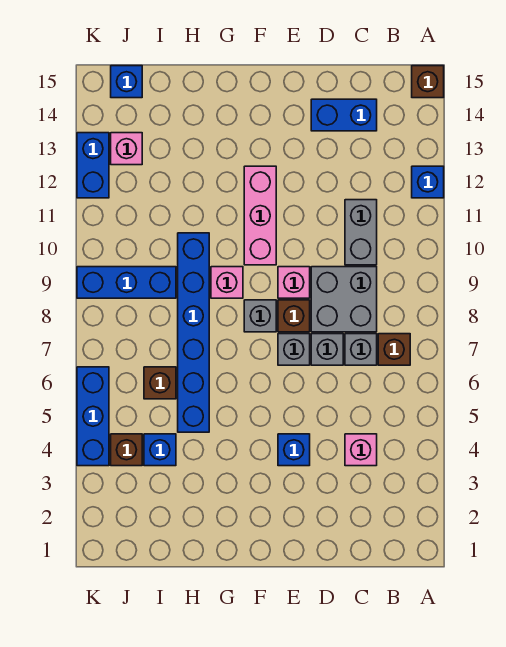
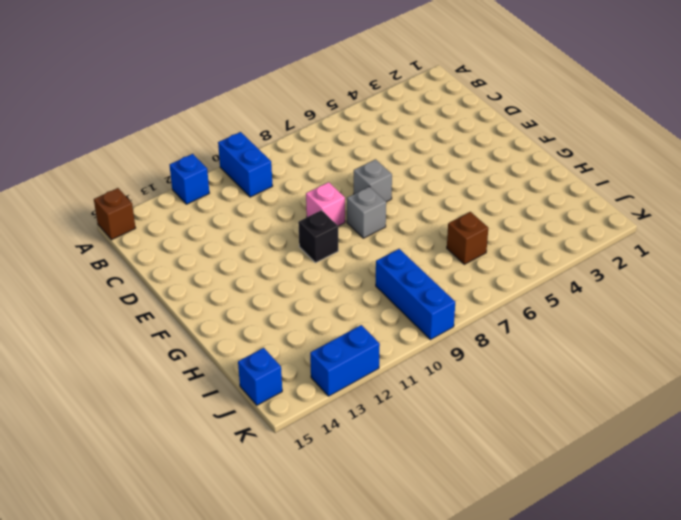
blue brick A10:B10 level 1 -> blue brick C14:D14 level 1
black brick F10 level 1 -> pink brick F10:F12 level 1
none -> brown brick B7 level 1
none -> pink brick C4 level 1
none -> grey brick C7 level 1

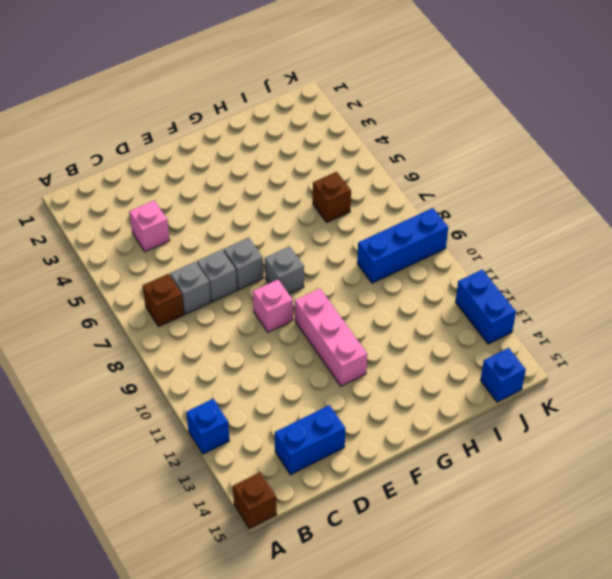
none -> grey brick C8:D9 level 1
none -> grey brick C10:C11 level 1
none -> blue brick E4 level 1

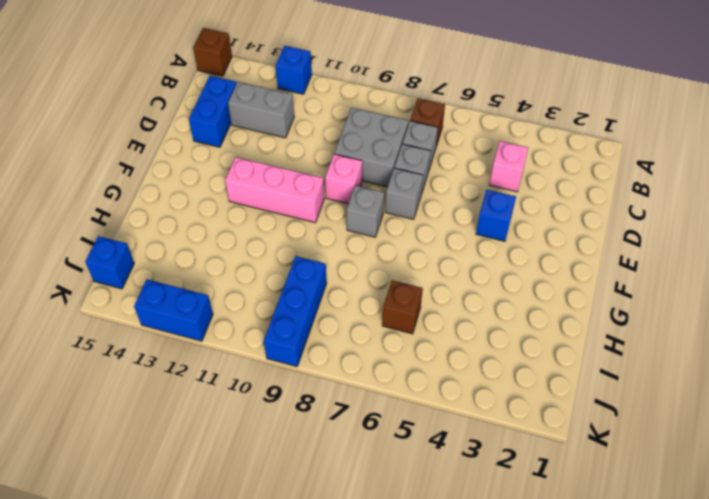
grey brick C12:C13 level 1 -> grey brick C10:C11 level 1
none -> brown brick E8 level 1
none -> pink brick G9 level 1
none -> blue brick H5:H10 level 1

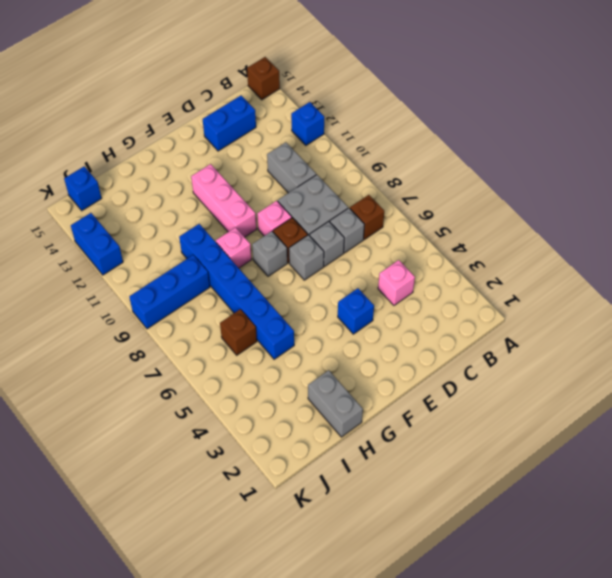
grey brick H1:H2 level 1 -> none
none -> blue brick I4 level 1
none -> brown brick J4 level 1
none -> pink brick J13 level 1

